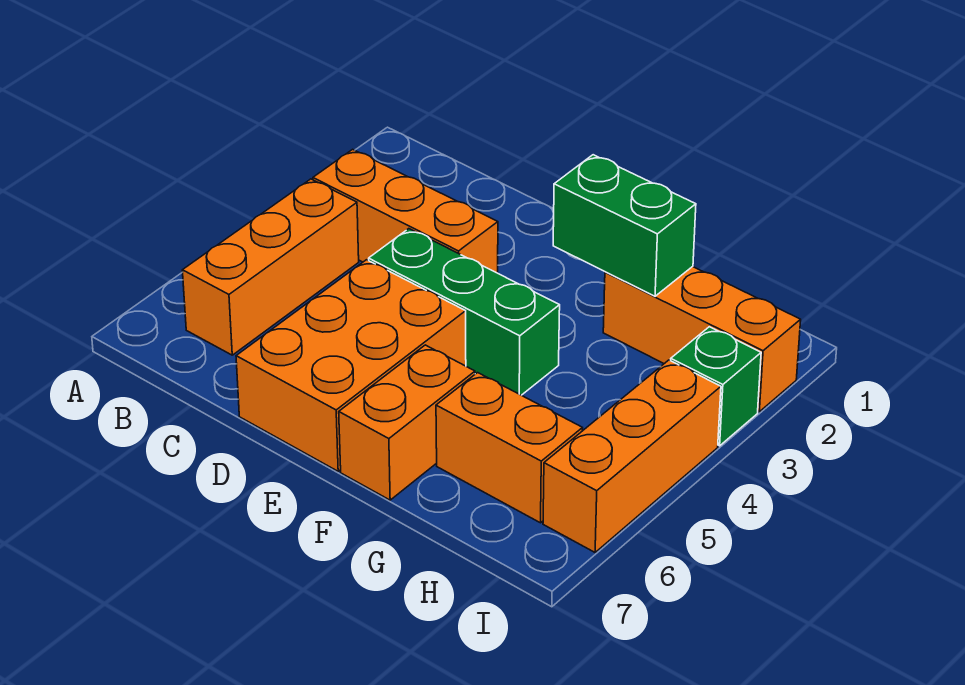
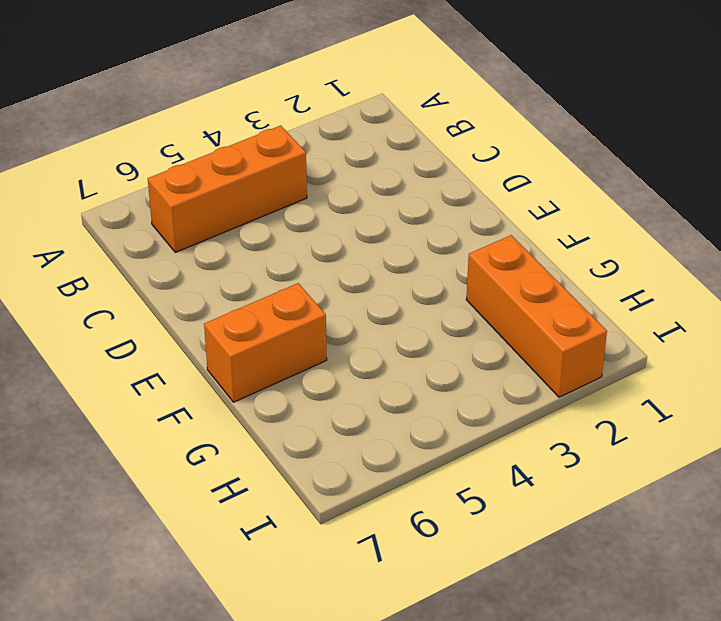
none -> orange brick B3:D3 level 1
none -> green brick D4:F4 level 1

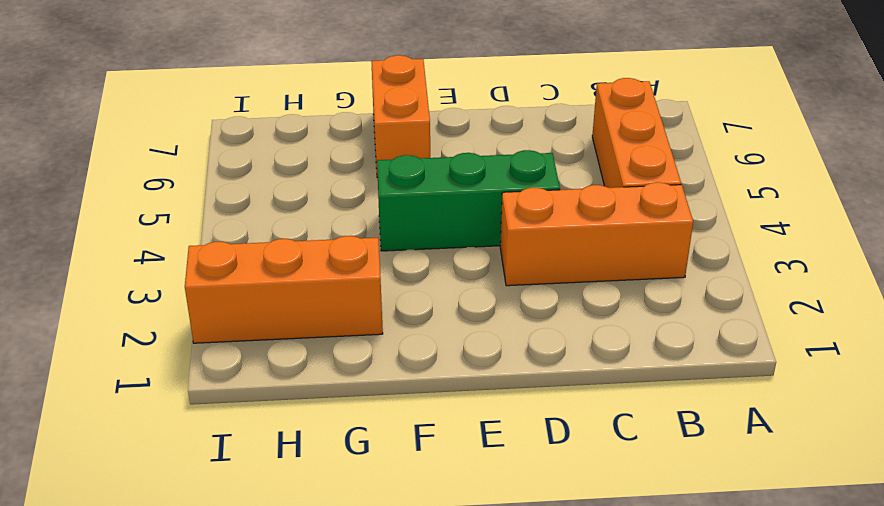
none -> orange brick D5:E7 level 1
none -> orange brick G6:H6 level 1

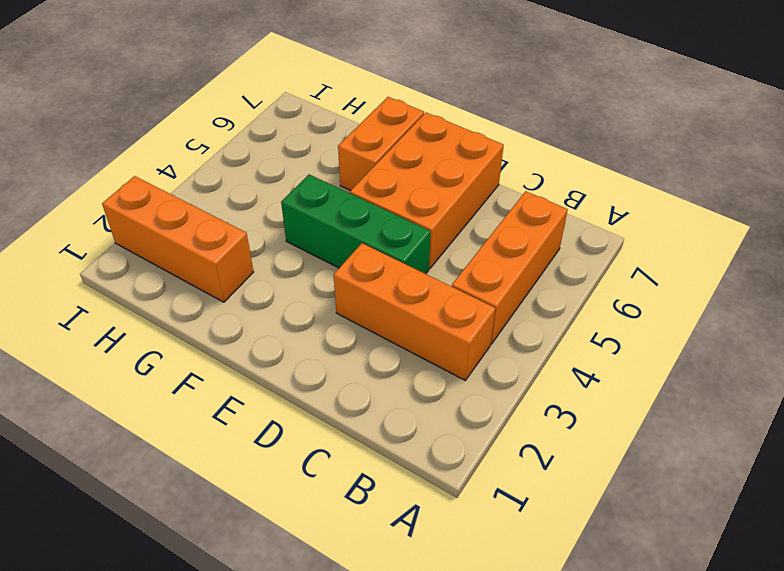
none -> orange brick G6:H6 level 1
none -> green brick I3 level 1

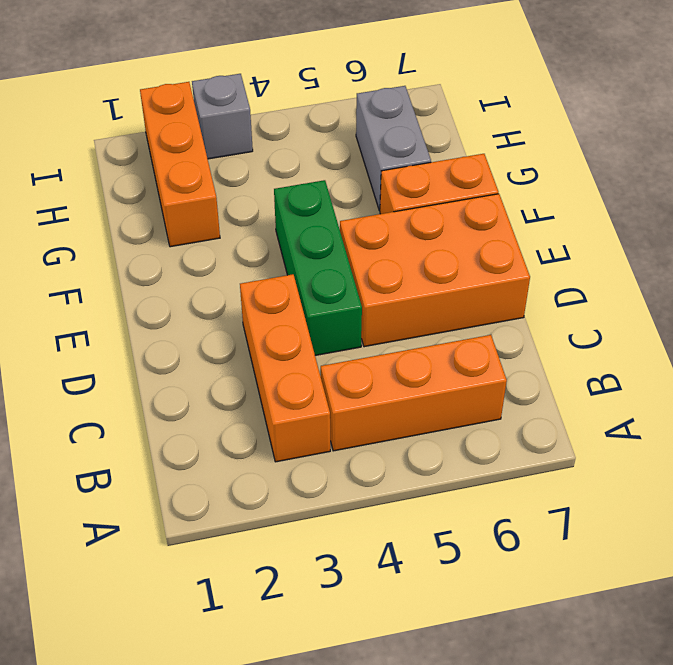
grey brick G6:H6 level 1 -> orange brick G6:H6 level 1
grey brick I3 level 1 -> green brick I3 level 1
none -> orange brick I4:I6 level 1
none -> green brick F2:G2 level 2

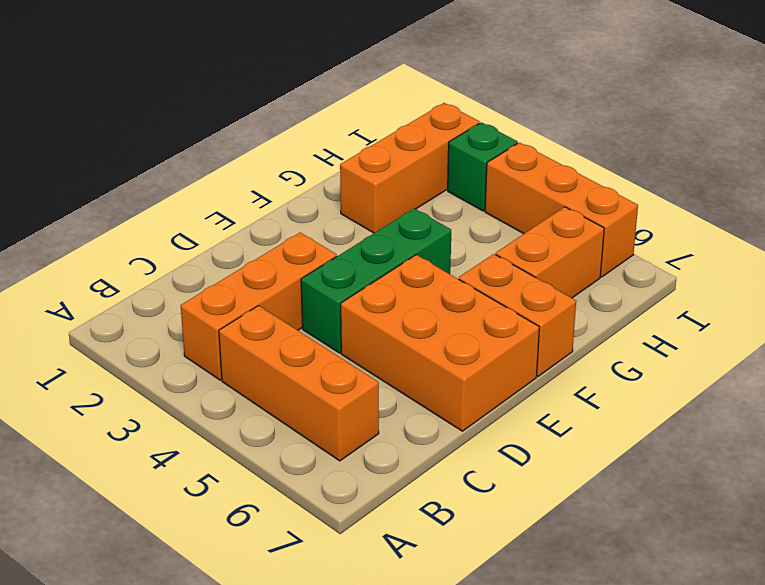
none -> green brick F2:G2 level 2

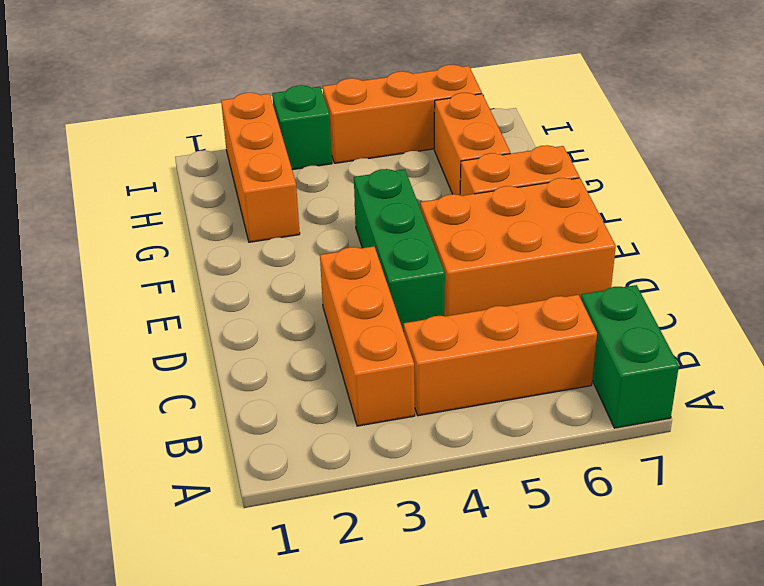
green brick A7:B7 level 1 -> green brick F2:G2 level 2

